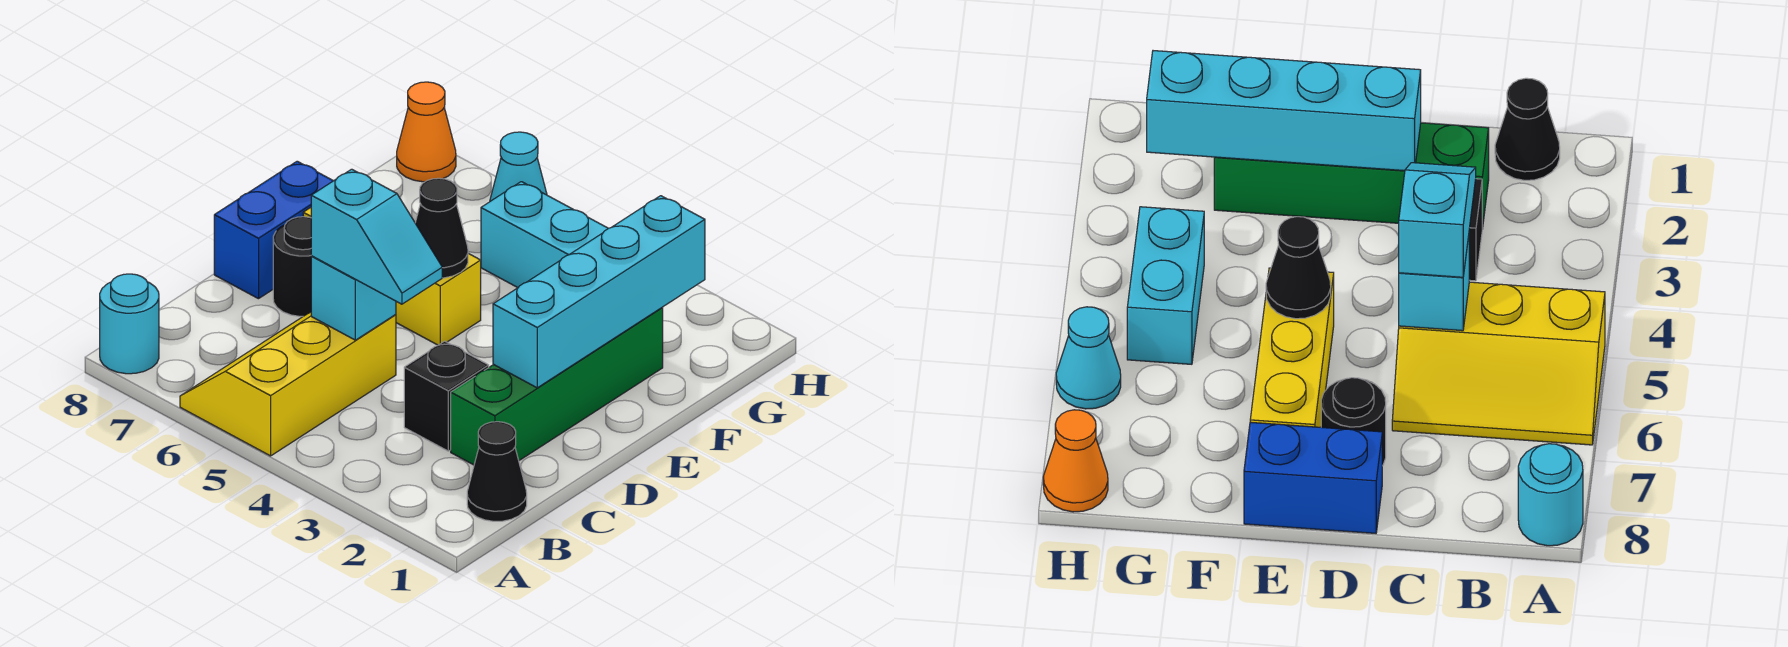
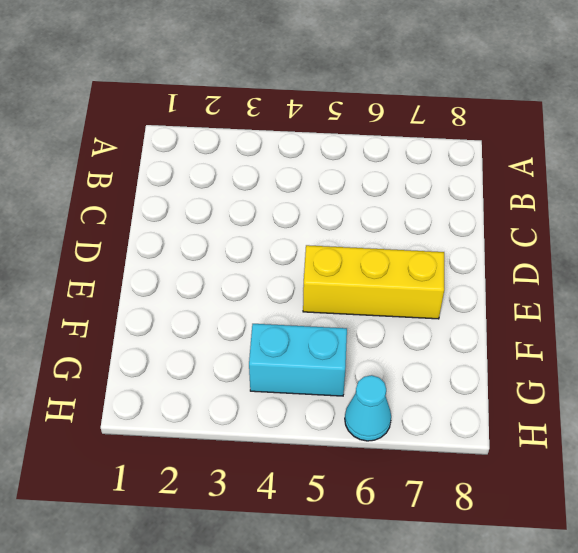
none -> yellow slope A5:C6 level 1 top 5
none -> cyan round brick A8 level 1
none -> black cone B1 level 1

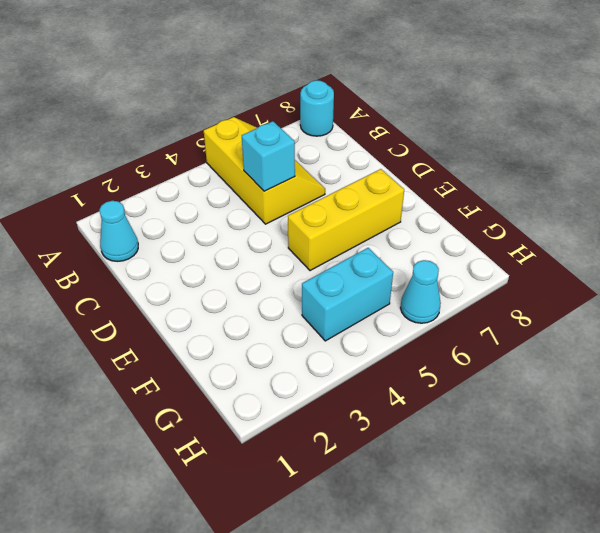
cyan cone B1 level 1 -> black cone B1 level 1
none -> green brick C2:F2 level 1
none -> black brick C3 level 1
none -> black round brick D7 level 1

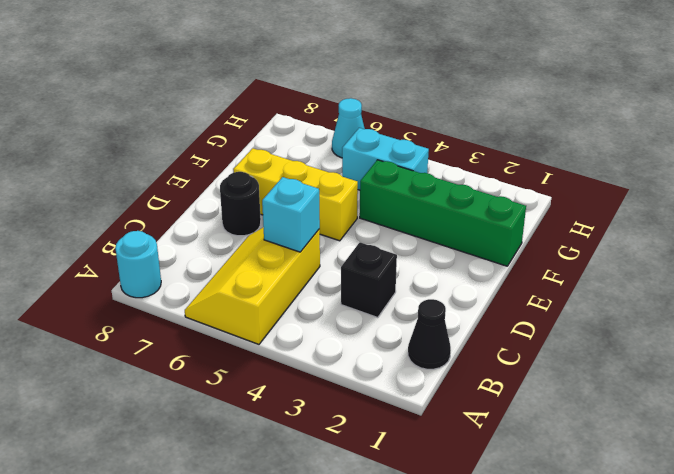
green brick F1:F4 level 1 -> green brick C2:F2 level 1
none -> blue brick D8:E8 level 1
none -> orange cone H8 level 1
none -> cyan brick D2:G2 level 2

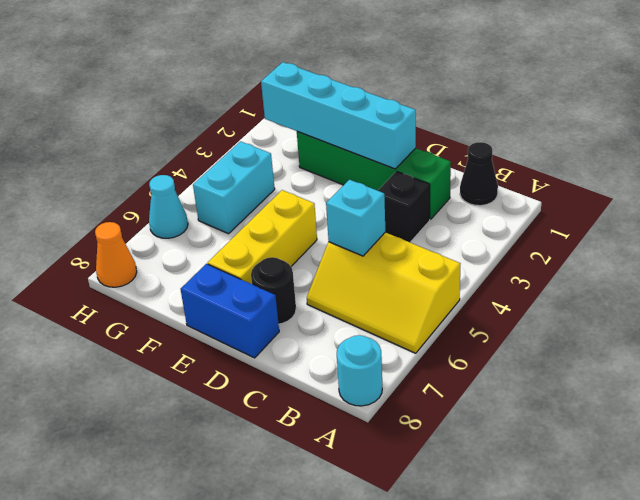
none -> black cone E5 level 2
none -> cyan slope C4:C5 level 3 top 5

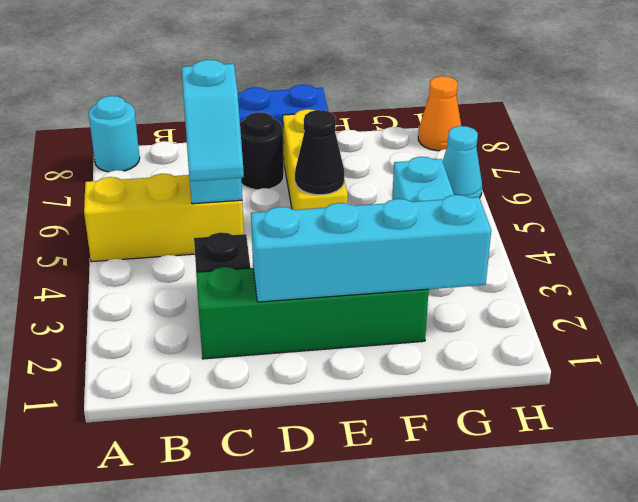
none -> black cone B1 level 1

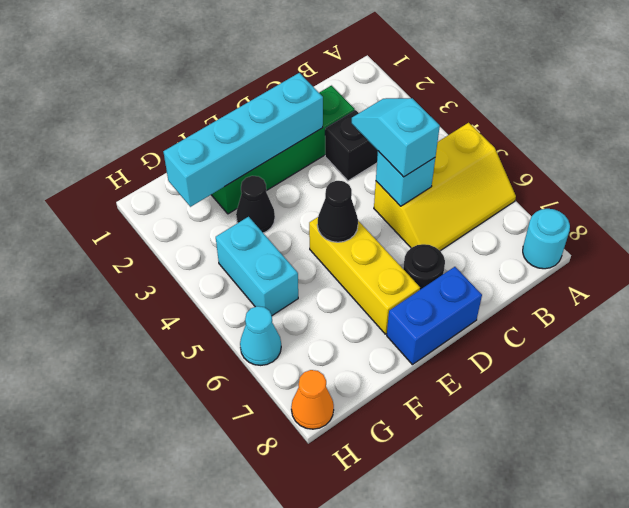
black cone F3 level 1 -> black cone B1 level 1

